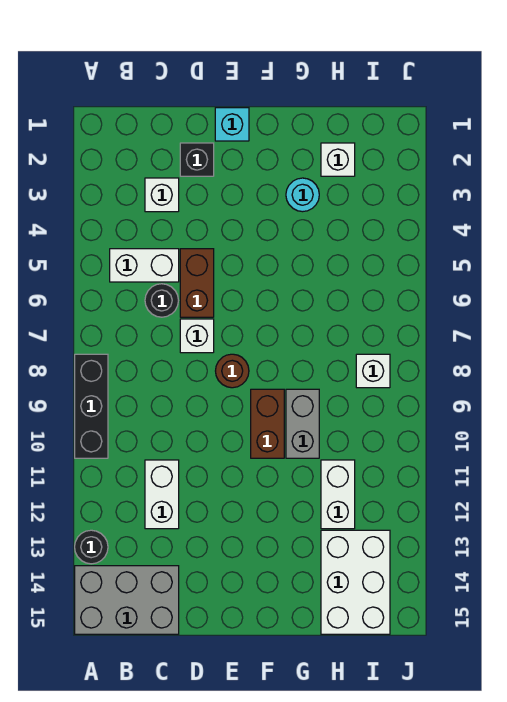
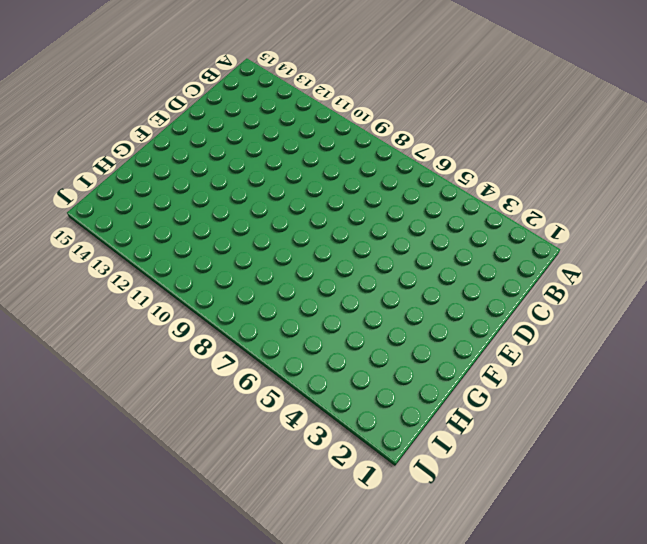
none -> black brick A8:A10 level 1
none -> black round brick A13 level 1
none -> grey brick A14:C15 level 1

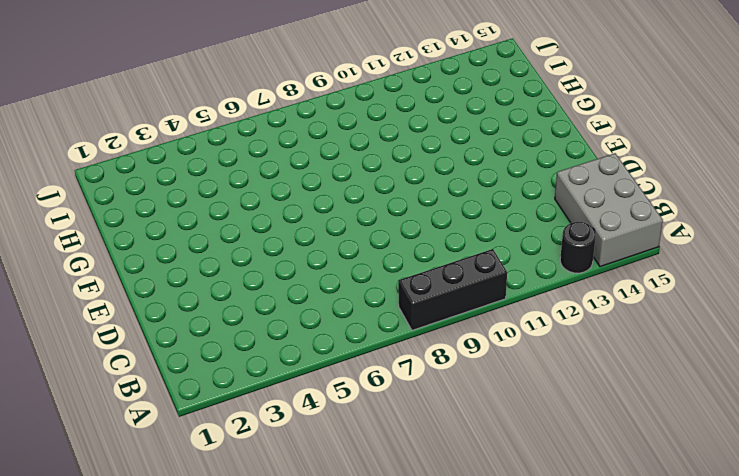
none -> white brick B5:C5 level 1
none -> white brick C3 level 1
none -> black round brick C6 level 1

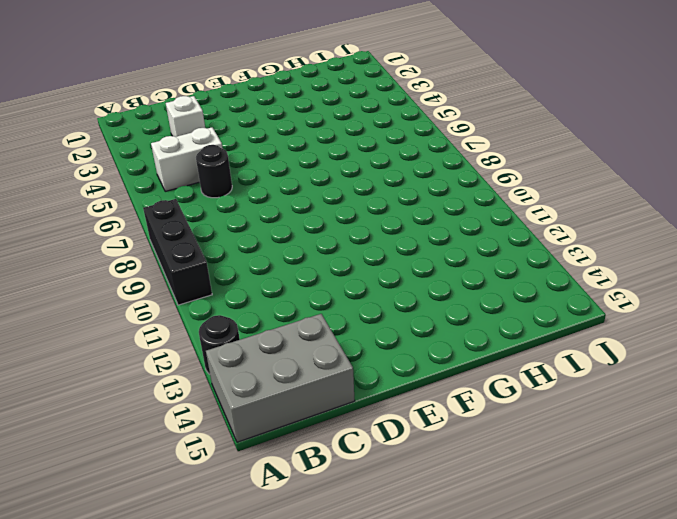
none -> white brick C11:C12 level 1
none -> black brick D2 level 1
none -> brown brick D5:D6 level 1

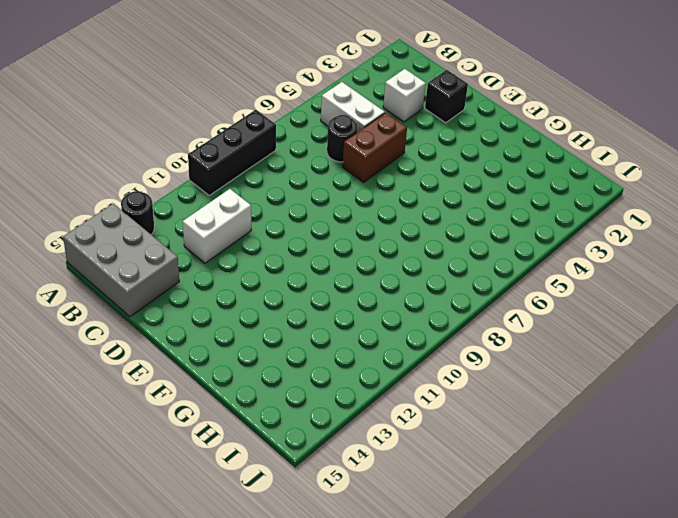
none -> white brick D7 level 1
none -> cyan brick E1 level 1
none -> brown round brick E8 level 1

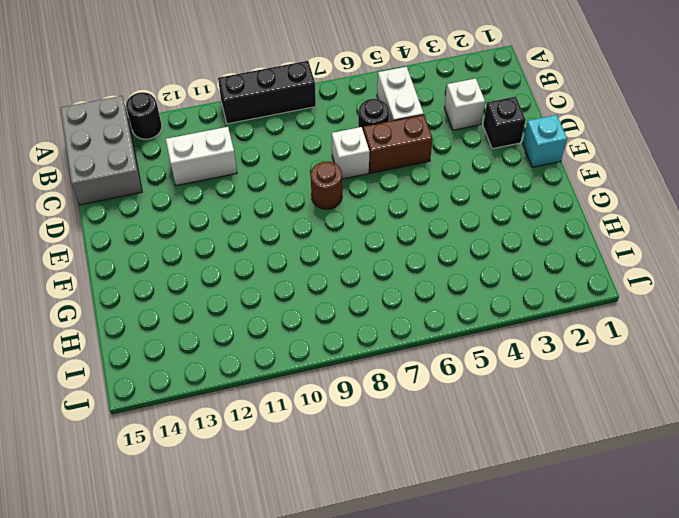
none -> brown brick F9:F10 level 1
none -> cyan round brick G3 level 1
none -> grey brick G9:G10 level 1

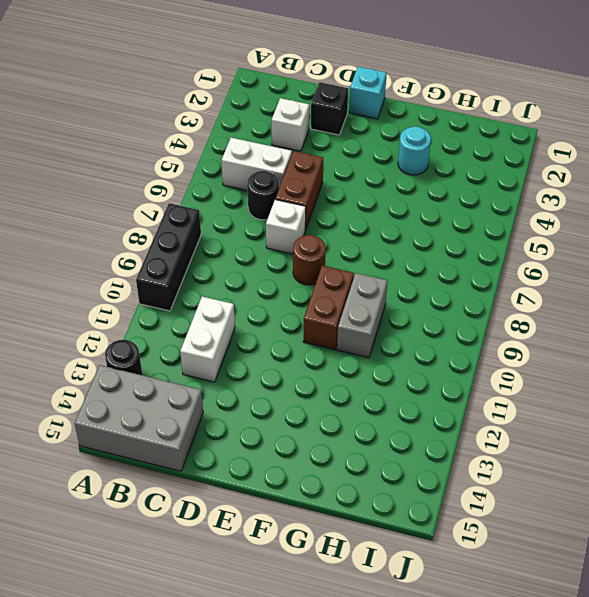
none -> white brick H2 level 1
none -> white brick H11:H12 level 1
none -> white brick H13:I15 level 1

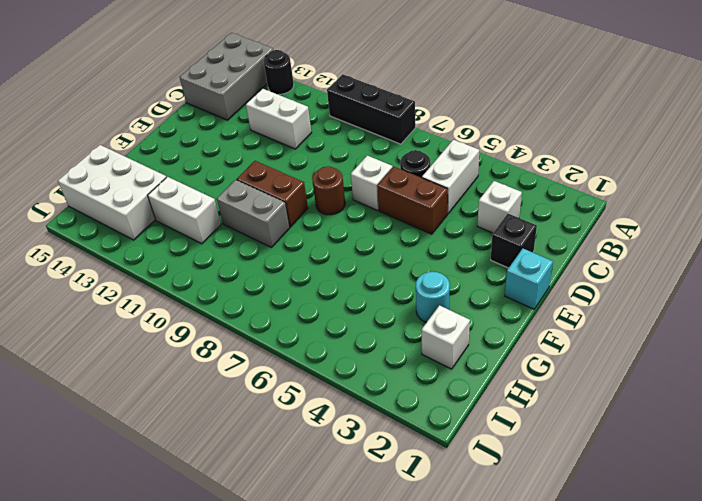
none -> white brick I8 level 1

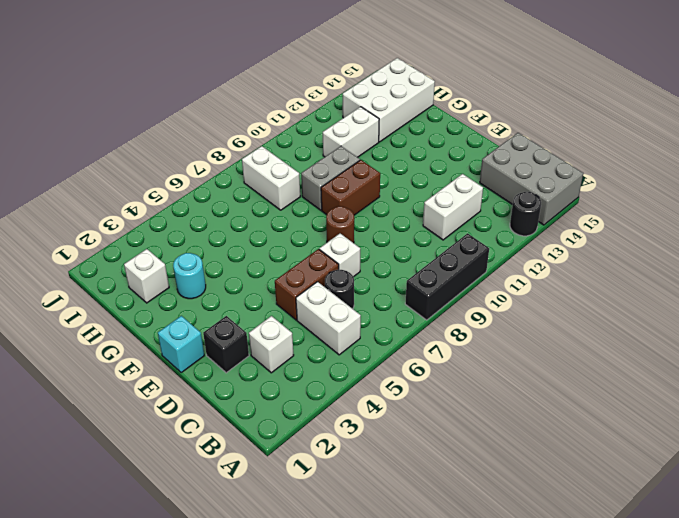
white brick H8:I8 level 1 -> white brick I8 level 1

